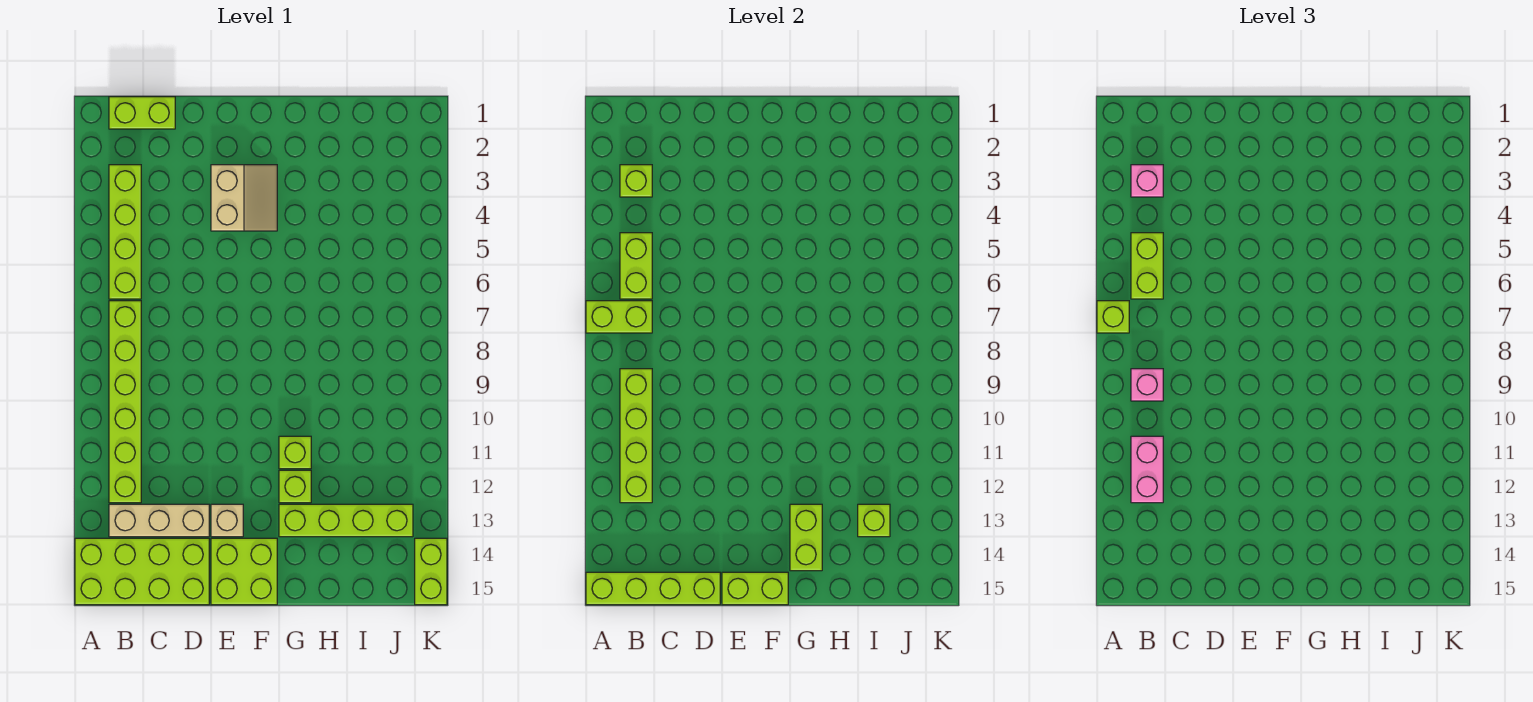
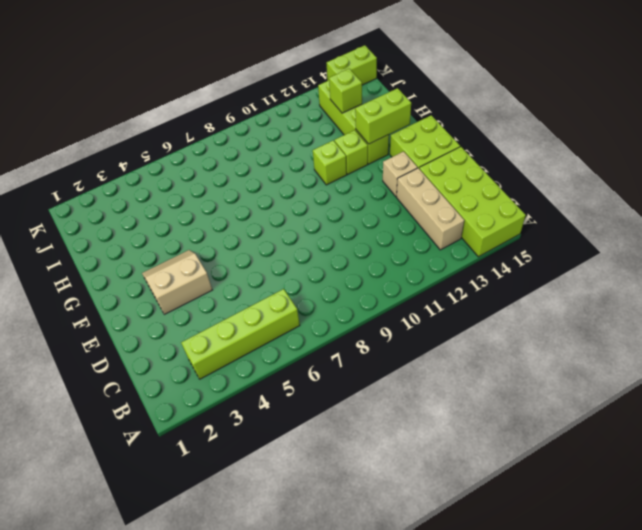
none -> lime brick B1:C1 level 1
none -> lime brick B7:B12 level 1
none -> lime brick A7:B7 level 2

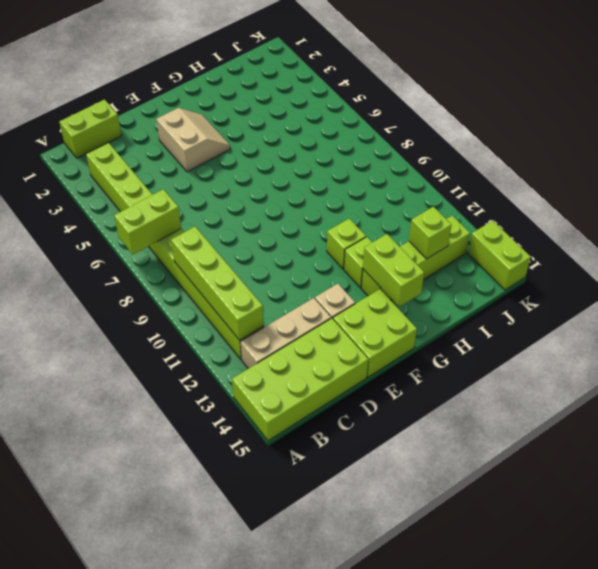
none -> lime brick A15:D15 level 2
none -> lime brick B3 level 2
none -> lime brick B5:B6 level 2

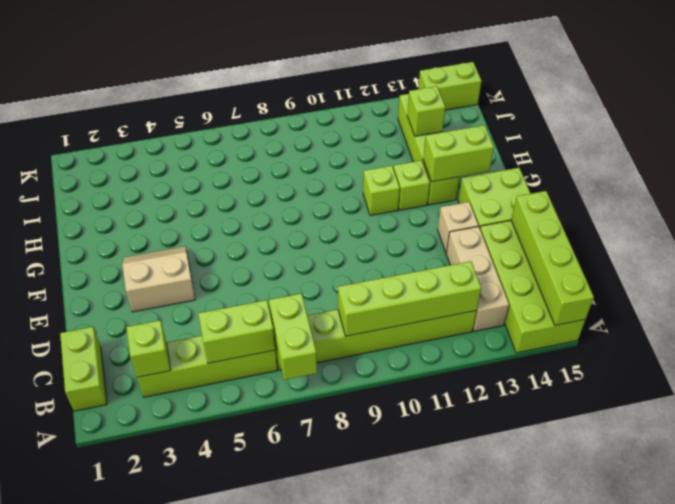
none -> lime brick E15:F15 level 2
none -> lime brick A7 level 3
none -> pink brick B3 level 3

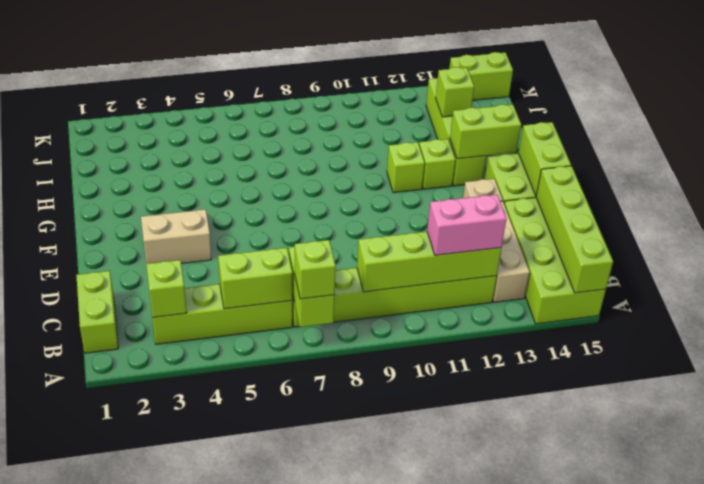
none -> pink brick B3 level 3
none -> lime brick B5:B6 level 3
none -> pink brick B9 level 3

